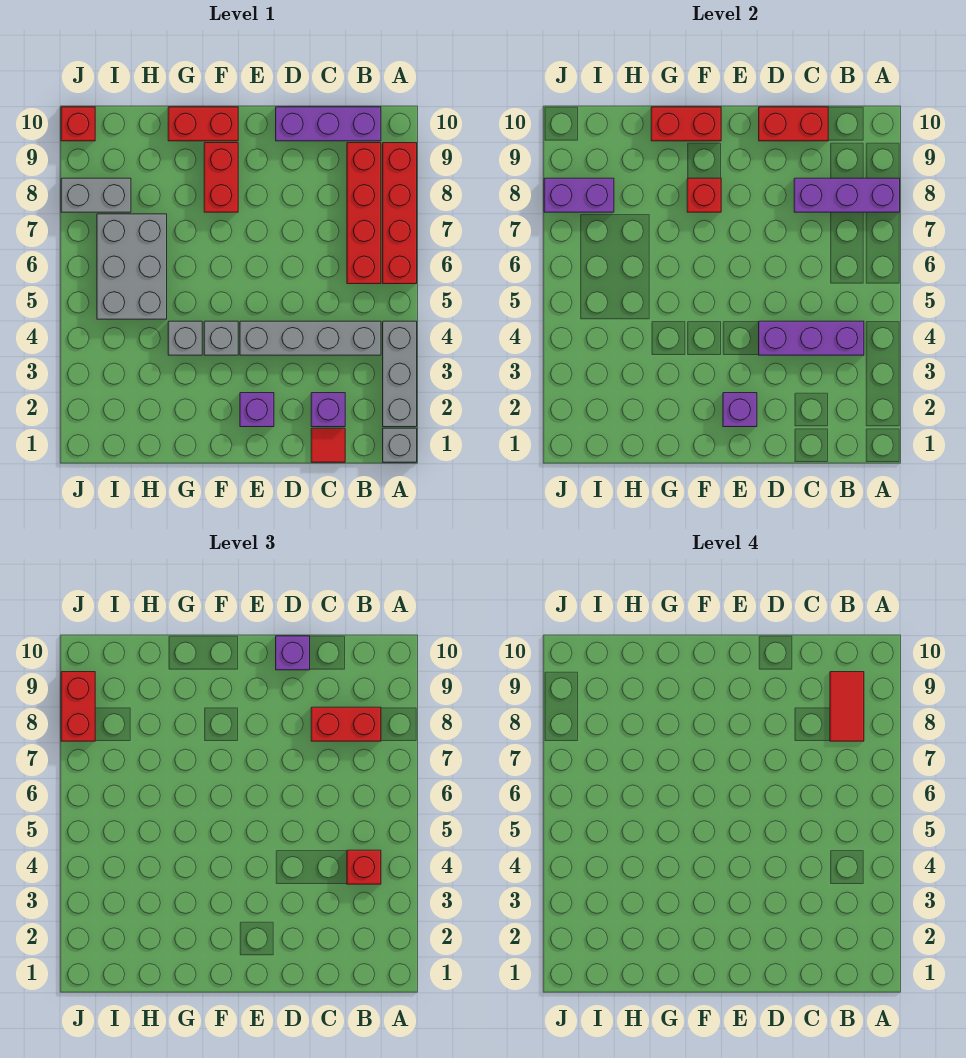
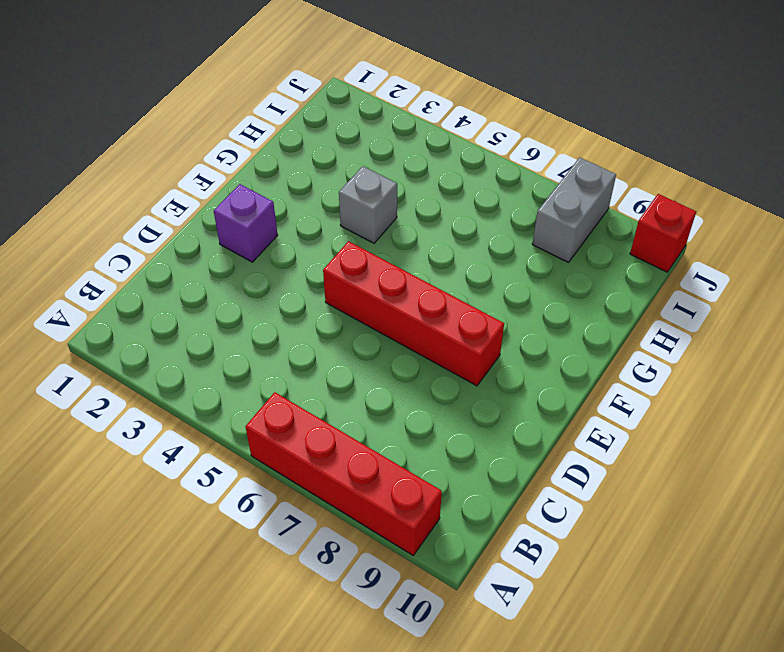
red brick E5:E8 level 1 -> red brick B6:B9 level 1
none -> grey brick A1 level 1
none -> grey brick A2:A4 level 1
none -> grey brick B4:E4 level 1

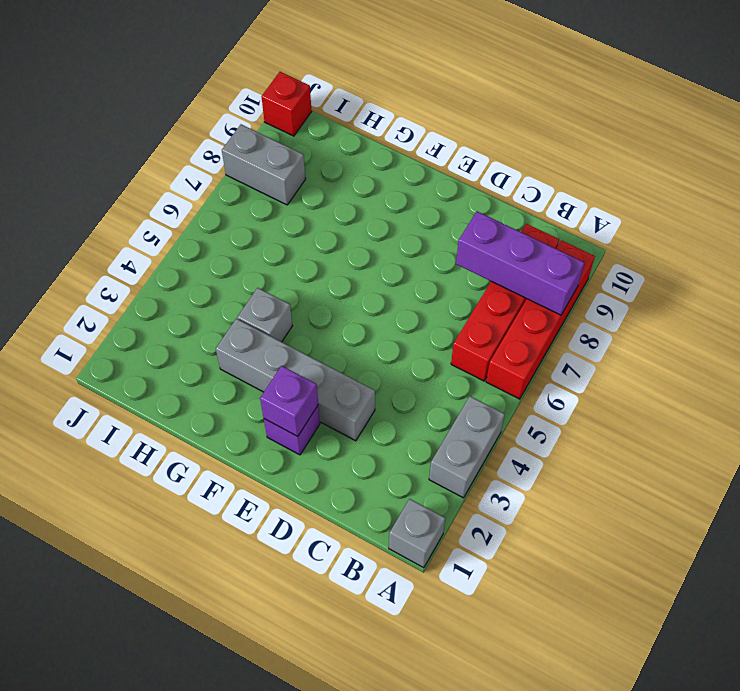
grey brick A3:A4 level 1 -> grey brick A2:A4 level 1
grey brick D3:G3 level 1 -> grey brick B4:E4 level 1
none -> purple brick B10:D10 level 1
none -> red tile C1 level 1
none -> purple brick C2 level 1

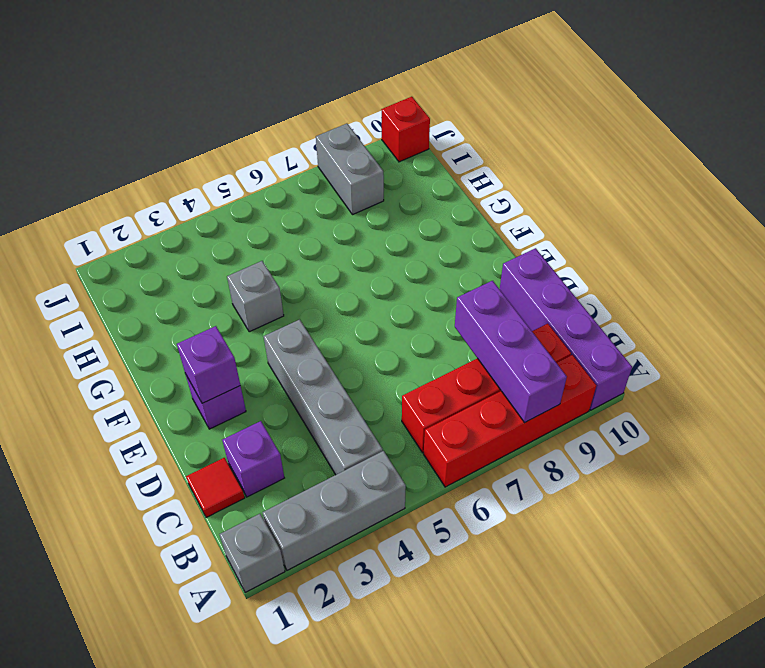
purple brick A10:D10 level 1 -> purple brick B10:D10 level 1
none -> grey brick F4 level 1
none -> red brick F8:F9 level 1
none -> red brick F10:G10 level 1

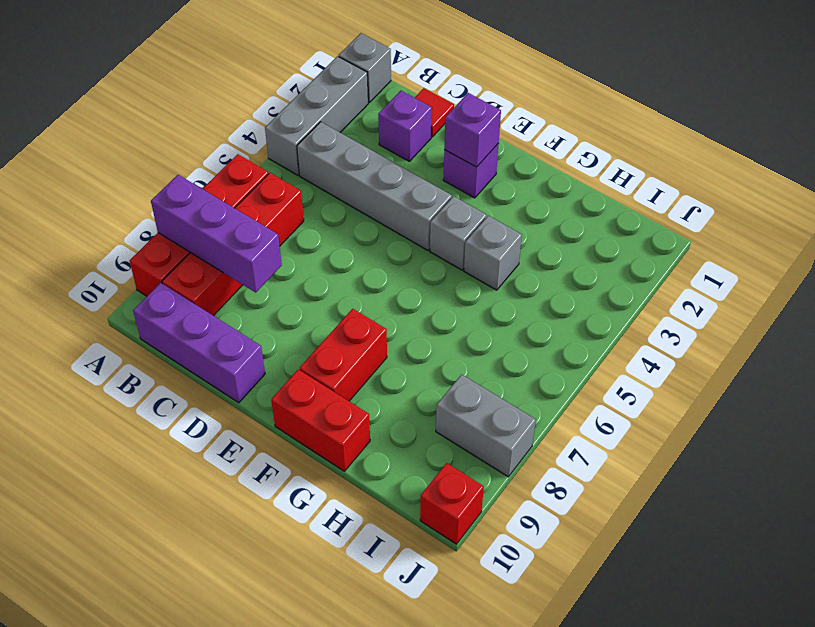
none -> grey brick H5:I7 level 1
none -> purple brick B4:D4 level 2
none -> red brick C10:D10 level 2

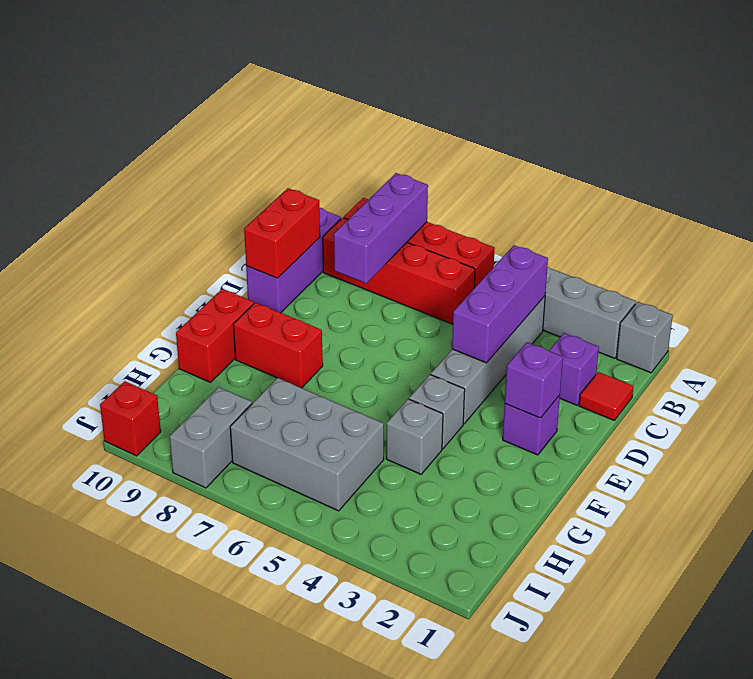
none -> red brick F8 level 2
none -> red brick F10:G10 level 2
none -> purple brick I8:J8 level 2

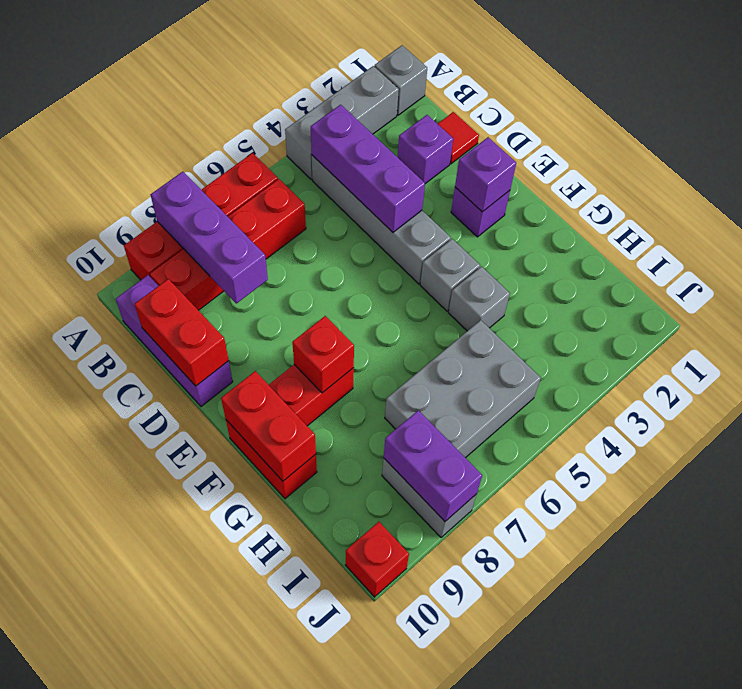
none -> red brick B4 level 3
none -> red brick B8:C8 level 3
none -> purple brick D10 level 3

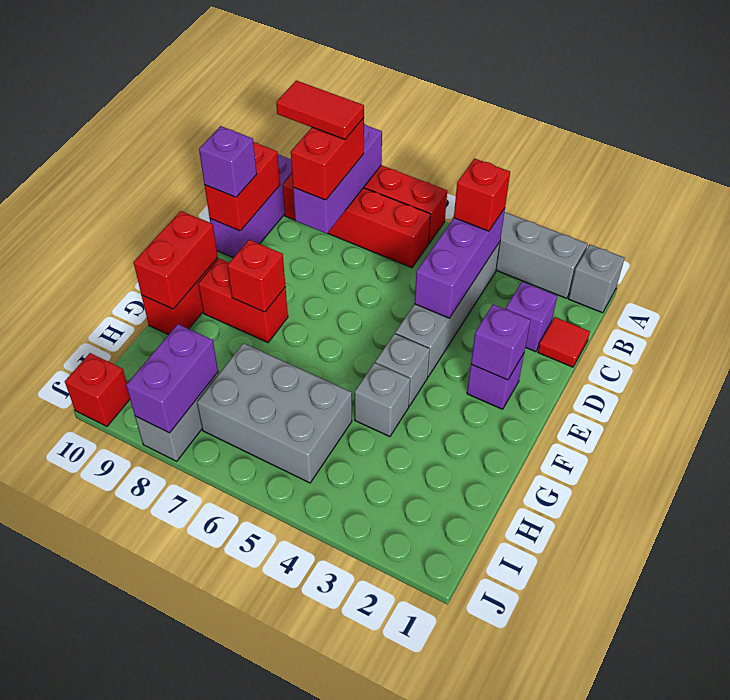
none -> red brick J8:J9 level 3

